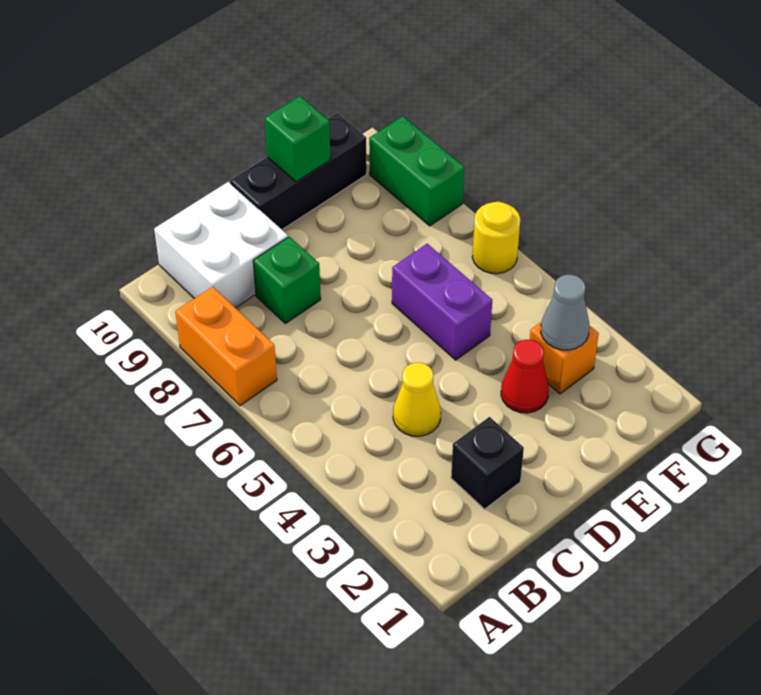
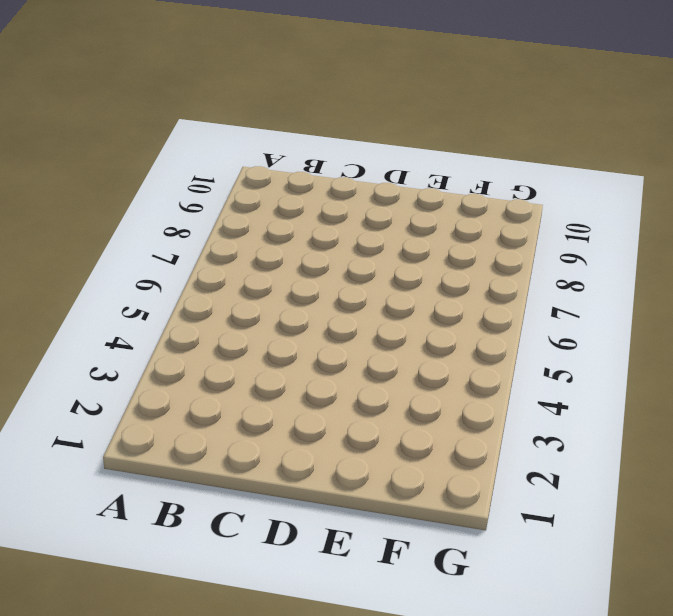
none -> orange brick A7:A8 level 1
none -> white brick B9:C10 level 1
none -> black brick C2 level 1

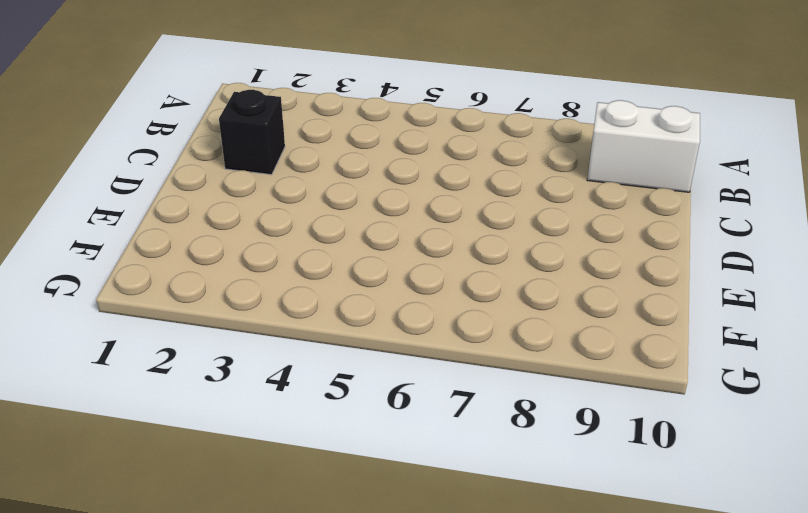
white brick B9:B10 level 1 -> white brick B9:C10 level 1
none -> orange brick A7:A8 level 1
none -> yellow cone C4 level 1
none -> green brick C8 level 1

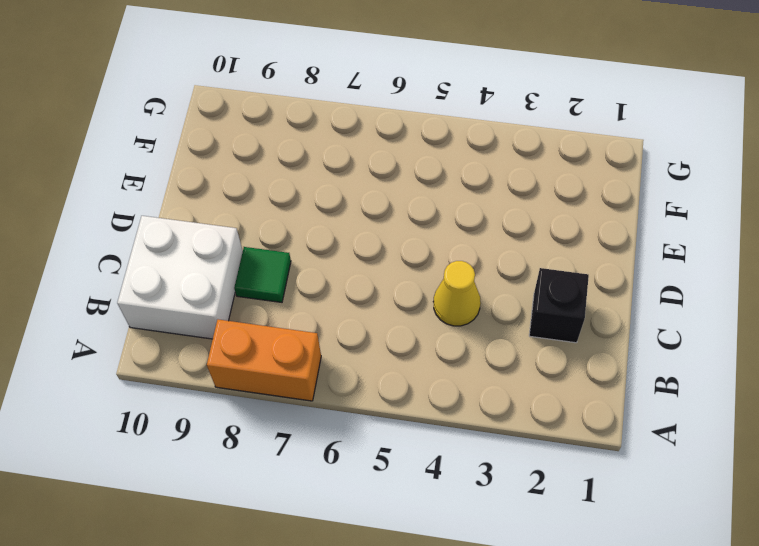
green tile C8 level 1 -> green brick C8 level 1
none -> black brick D10:F10 level 1
none -> red cone E3 level 1
none -> purple brick E5:E6 level 1

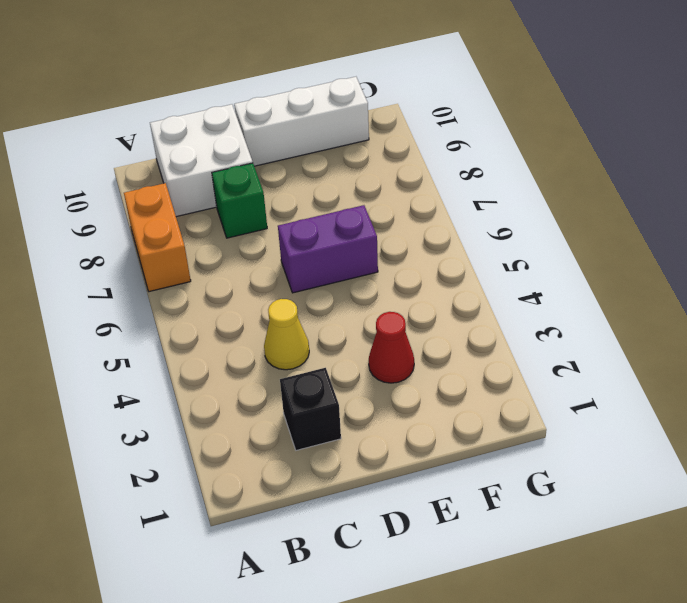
purple brick D6:E6 level 1 -> purple brick E5:E6 level 1
white brick D10:F10 level 1 -> black brick D10:F10 level 1
none -> orange brick F3 level 1
none -> yellow round brick G6 level 1
none -> green brick G8:G9 level 1

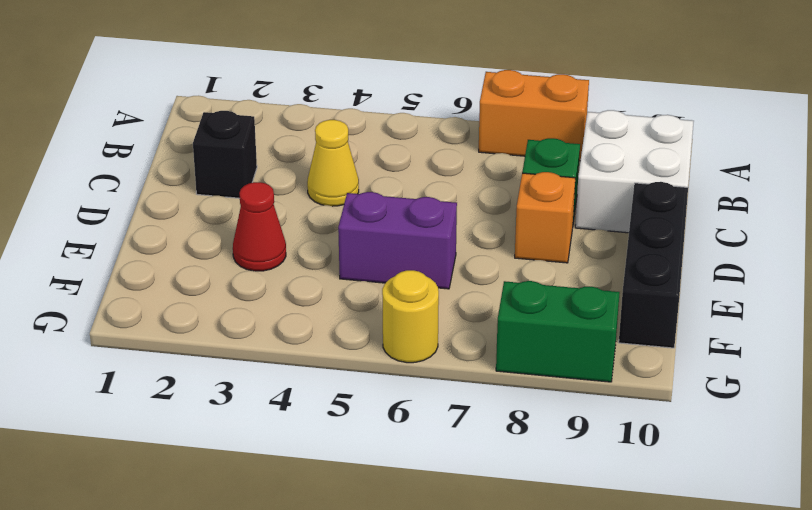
orange brick D8 level 1 -> orange brick F3 level 1
none -> green brick E10 level 2
none -> grey cone F3 level 2

